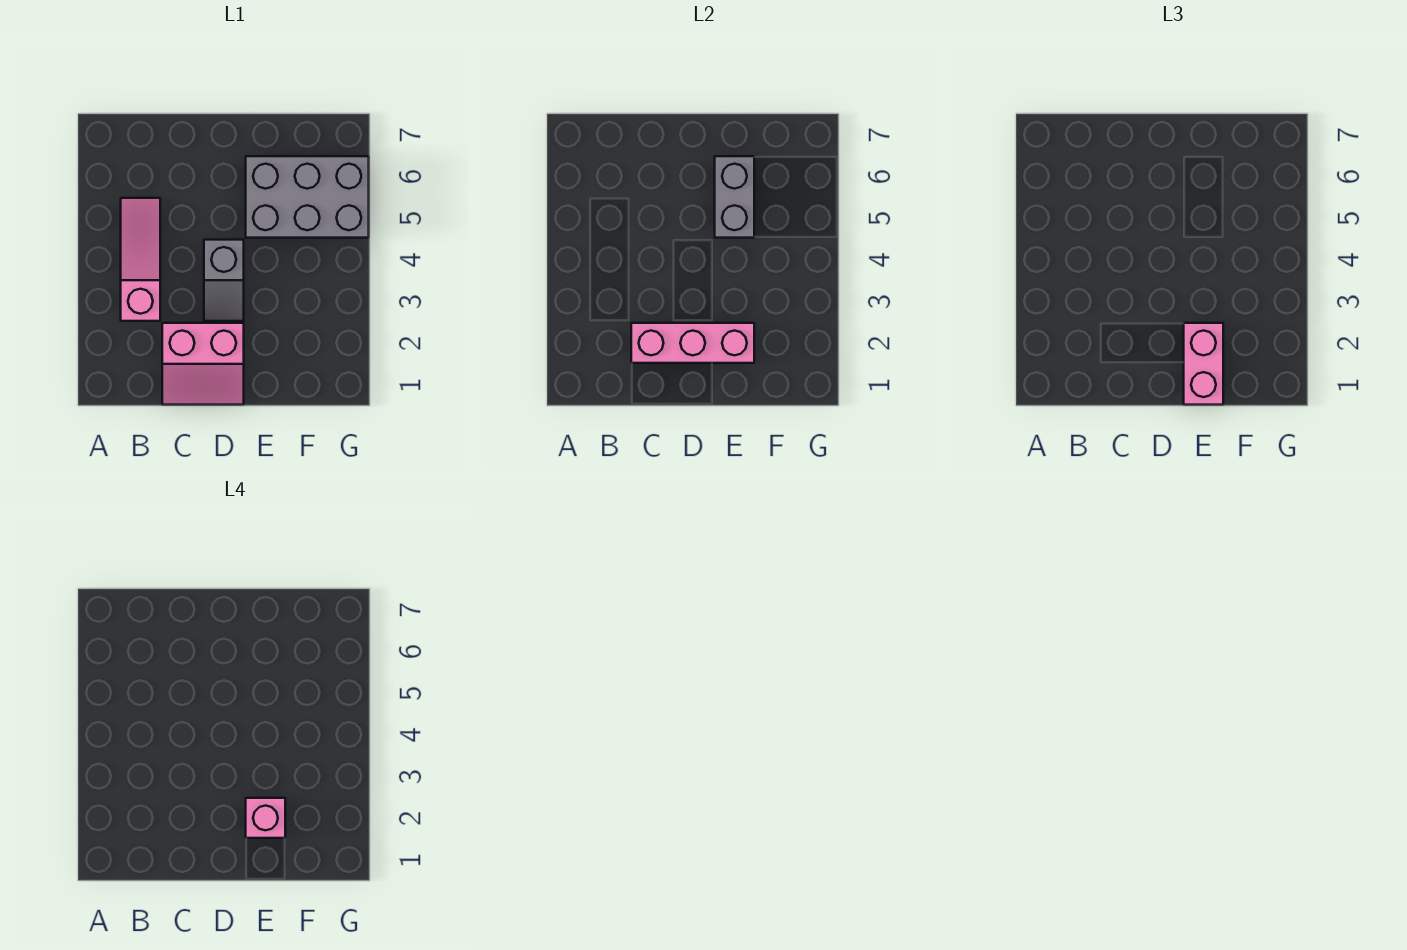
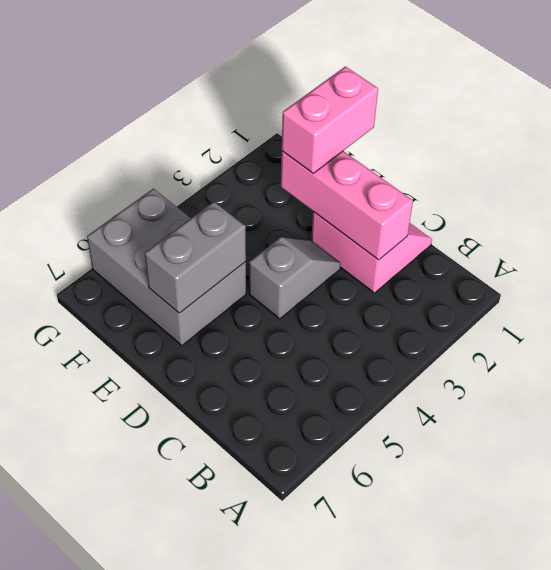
none -> pink slope B3:B5 level 1 top 3
none -> pink brick E2 level 4

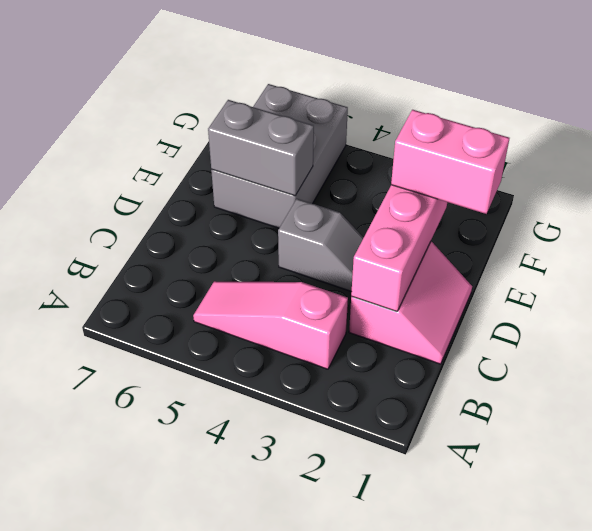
none -> pink brick E2 level 4

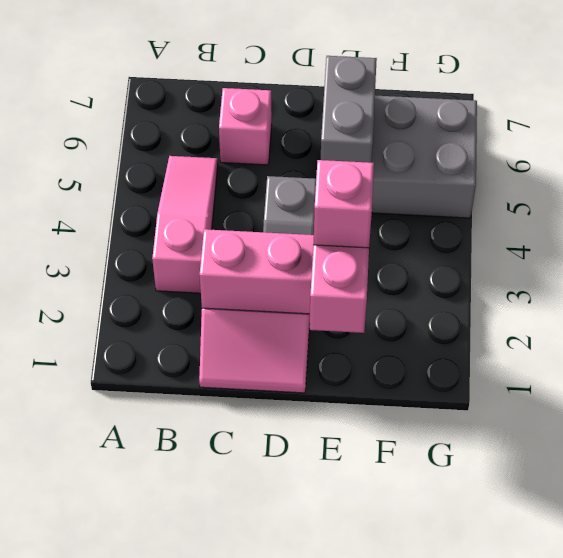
pink brick C6 level 1 -> none

